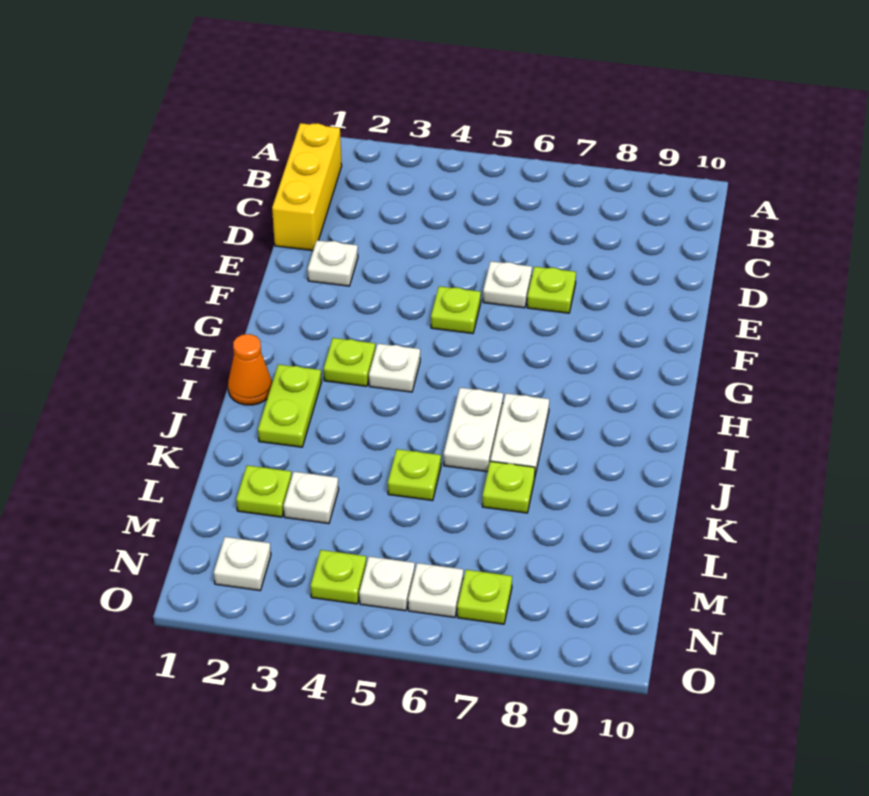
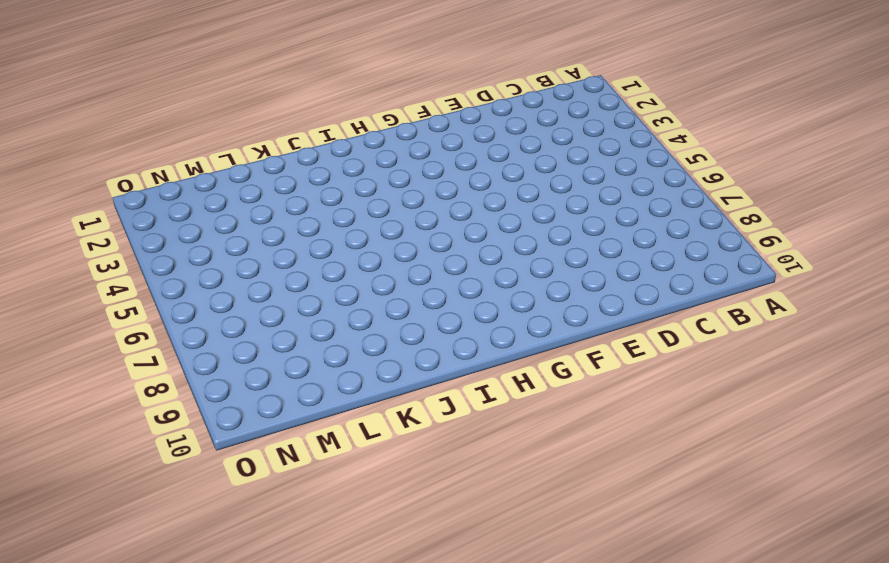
none -> yellow brick B1:D1 level 1
none -> white plate E2 level 1
none -> white plate E6 level 1

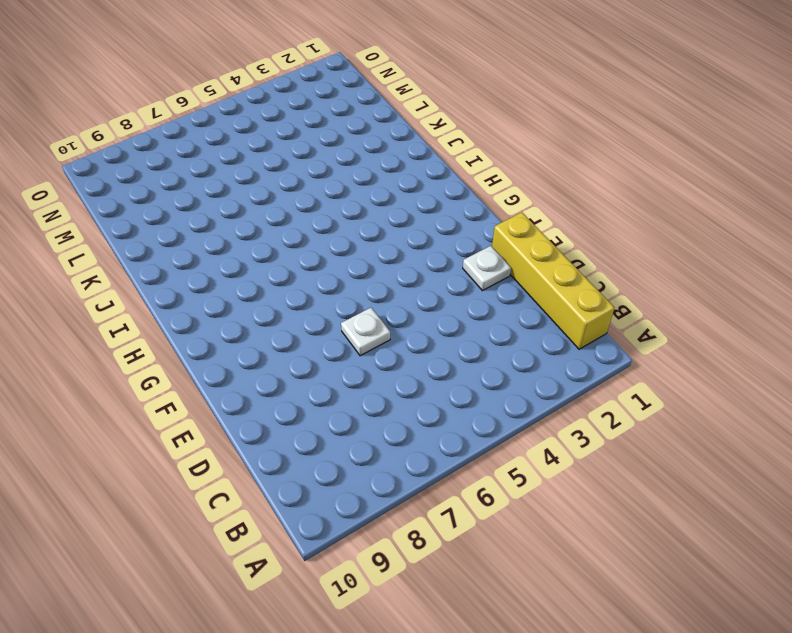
yellow brick B1:E1 level 1 -> yellow brick B1:D1 level 1
none -> lime plate E7 level 1
none -> lime plate F5 level 1
none -> lime plate H3 level 1

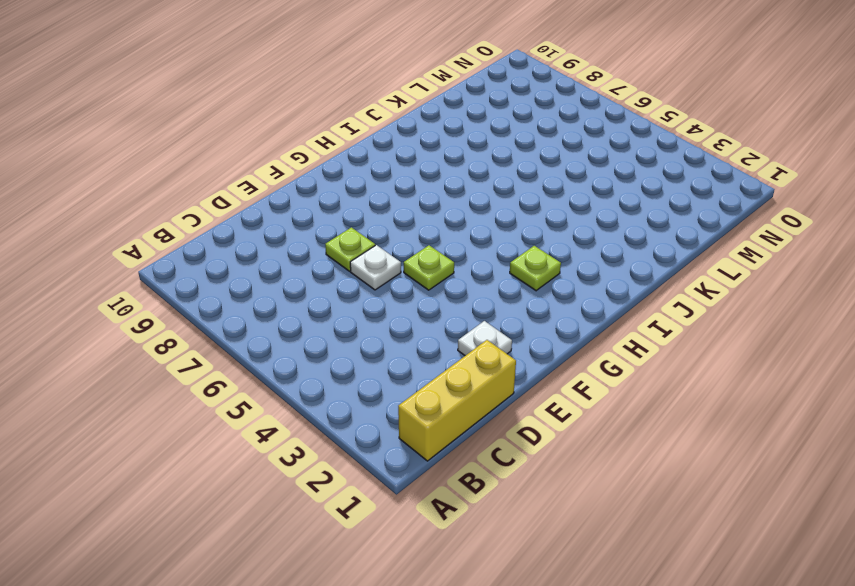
none -> white plate H4 level 1
none -> orange cone I1 level 1
none -> lime plate I2:J2 level 1

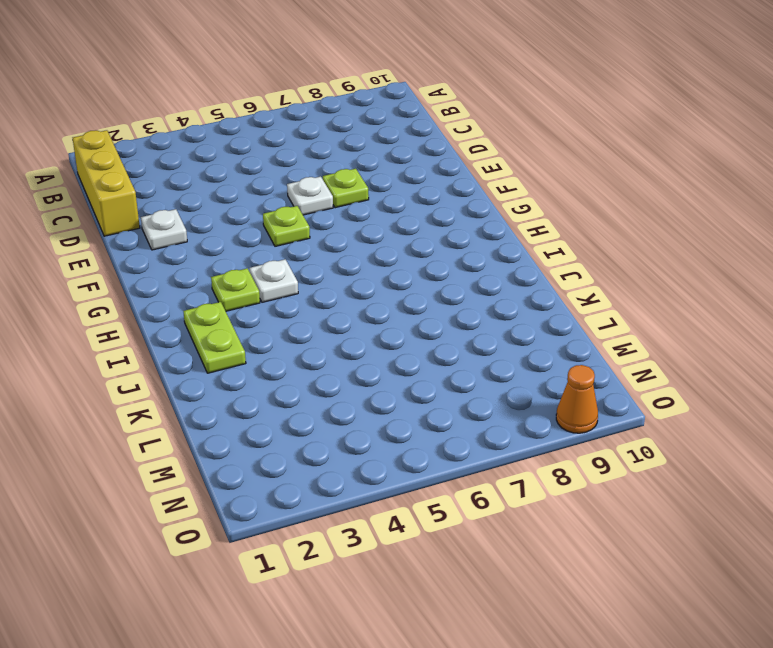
orange cone O9 level 1 -> orange cone I1 level 1
none -> white plate I6:J6 level 1
none -> white plate I7:J7 level 1
none -> lime plate K5 level 1

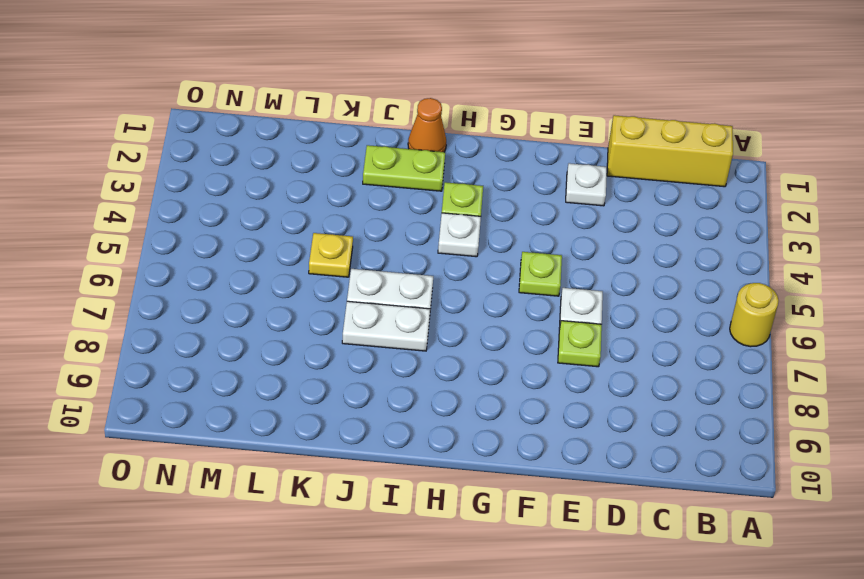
yellow round brick A6 level 1 -> none
yellow plate K5 level 1 -> lime plate K5 level 1
none -> lime plate K7 level 1
none -> lime plate L2 level 1
none -> white plate L3 level 1

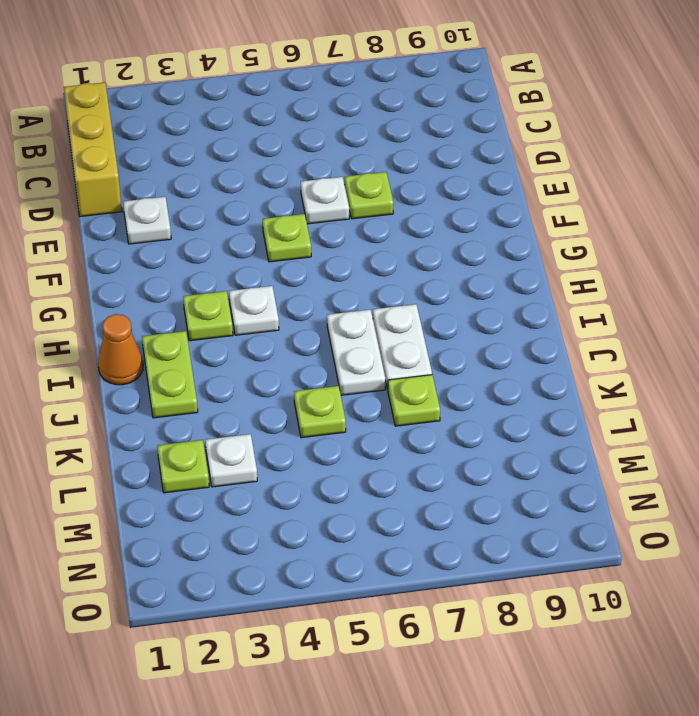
none -> white plate N2 level 1
none -> lime plate N4 level 1
none -> white plate N5 level 1

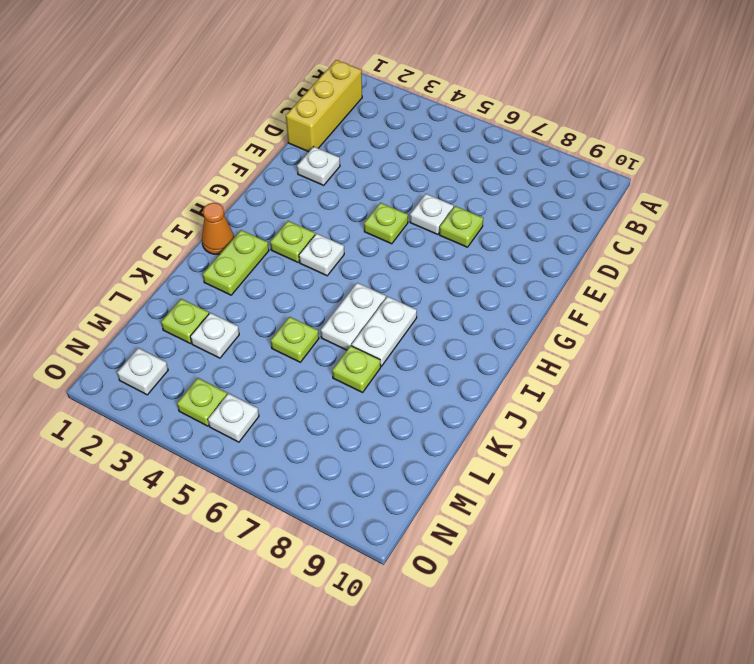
none -> white plate N6 level 1
none -> lime plate N7 level 1

